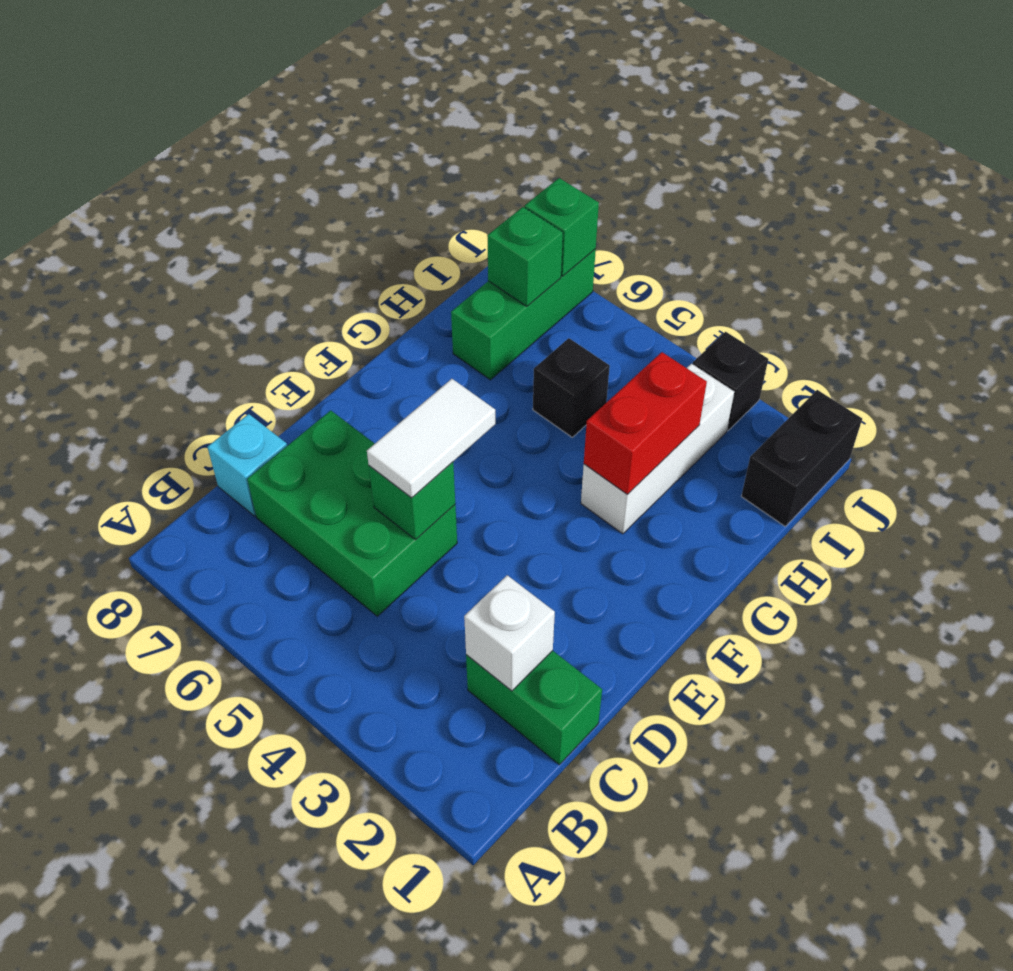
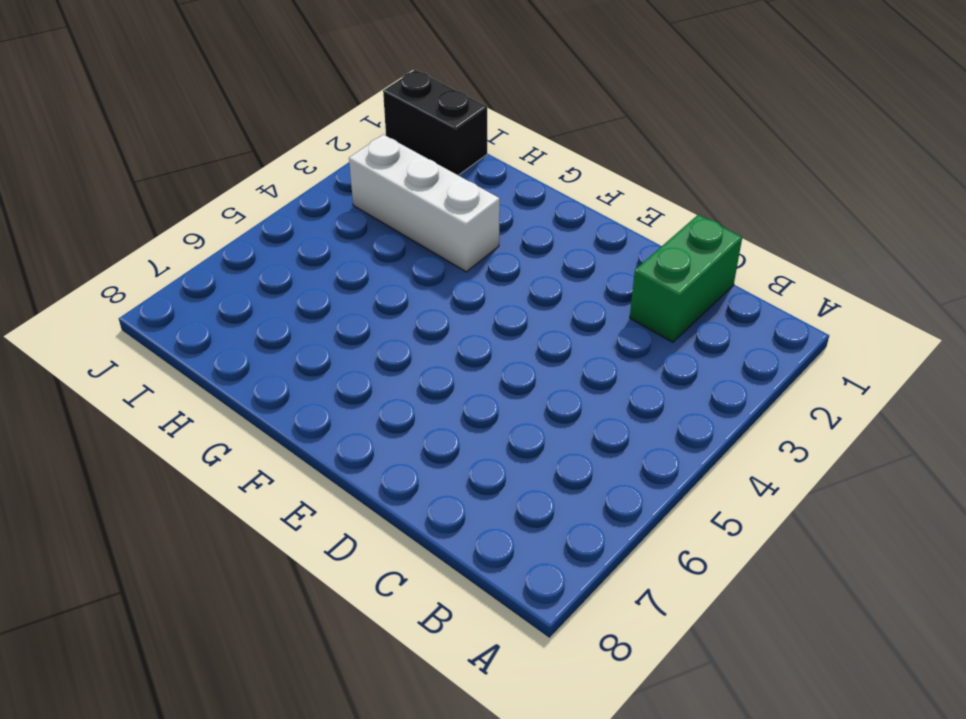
none -> green brick C5:D7 level 1
none -> cyan brick C8 level 1
none -> black brick H5 level 1

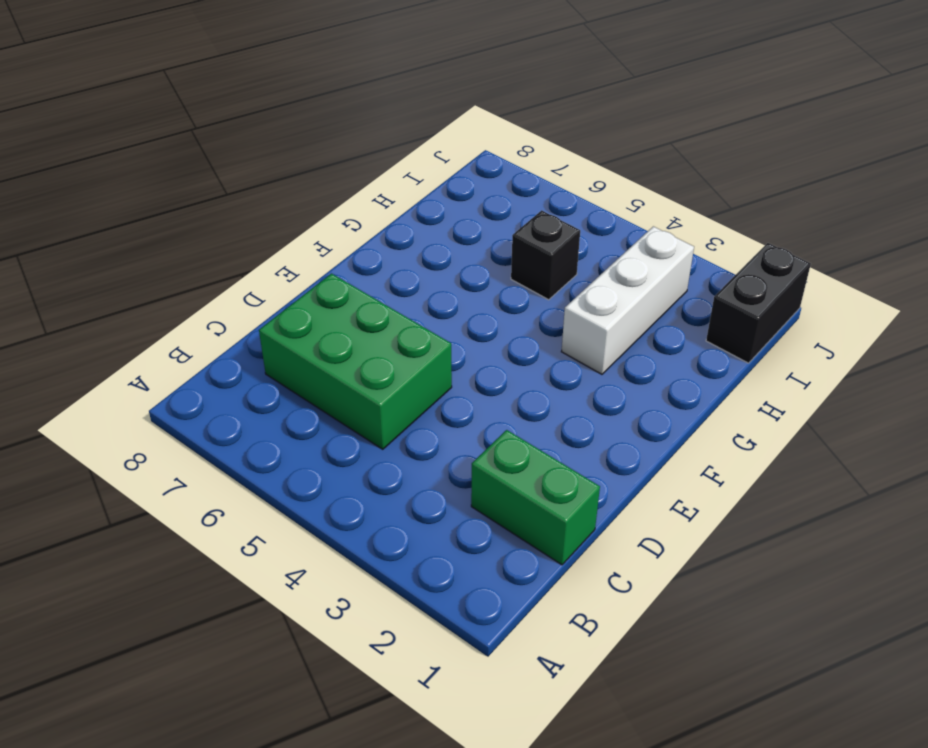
none -> cyan brick C8 level 1
none -> green brick H7:J7 level 1
none -> black brick J3 level 1

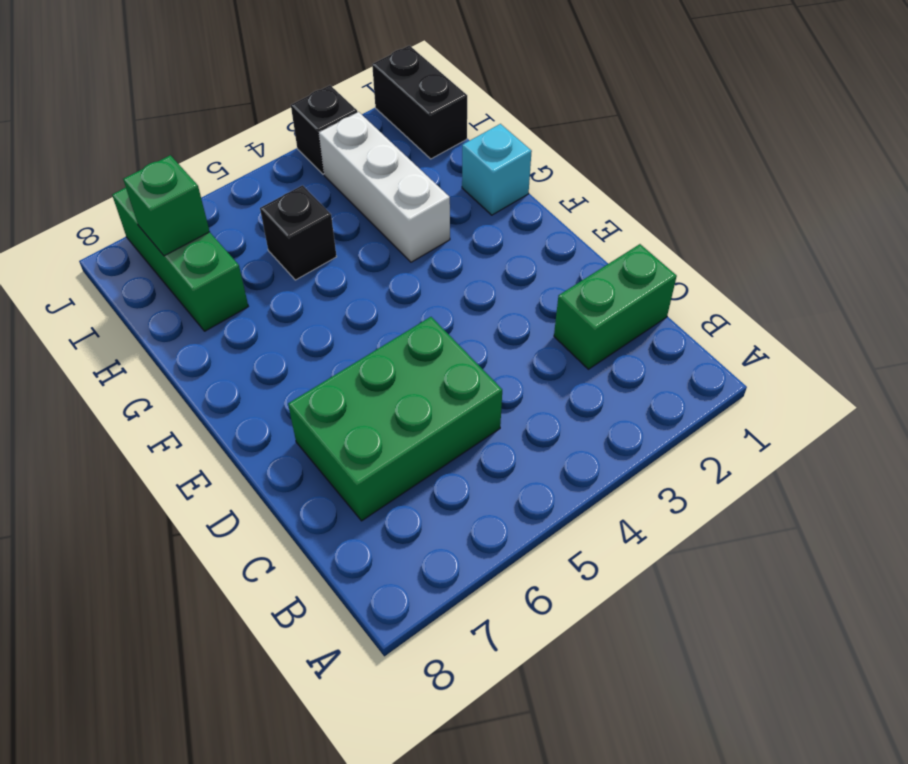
cyan brick G1 level 1 -> cyan brick C8 level 1
none -> white brick C2 level 2
none -> green brick D5 level 2
none -> red brick G3:H3 level 2

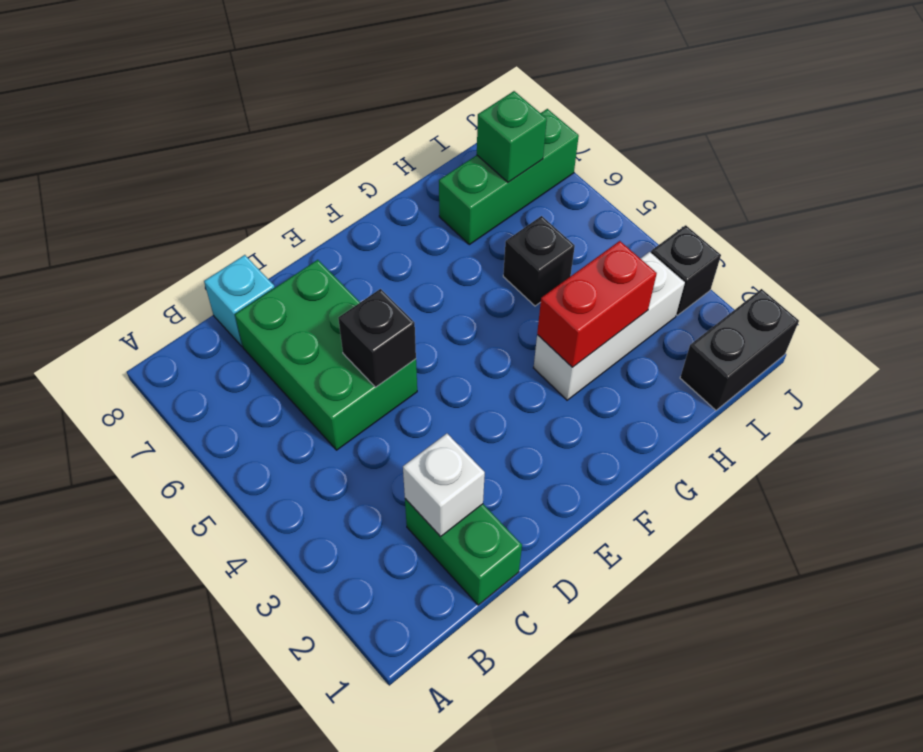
black brick D5 level 2 -> green brick D5 level 2
none -> green brick J7 level 2
none -> white tile D5:E5 level 3

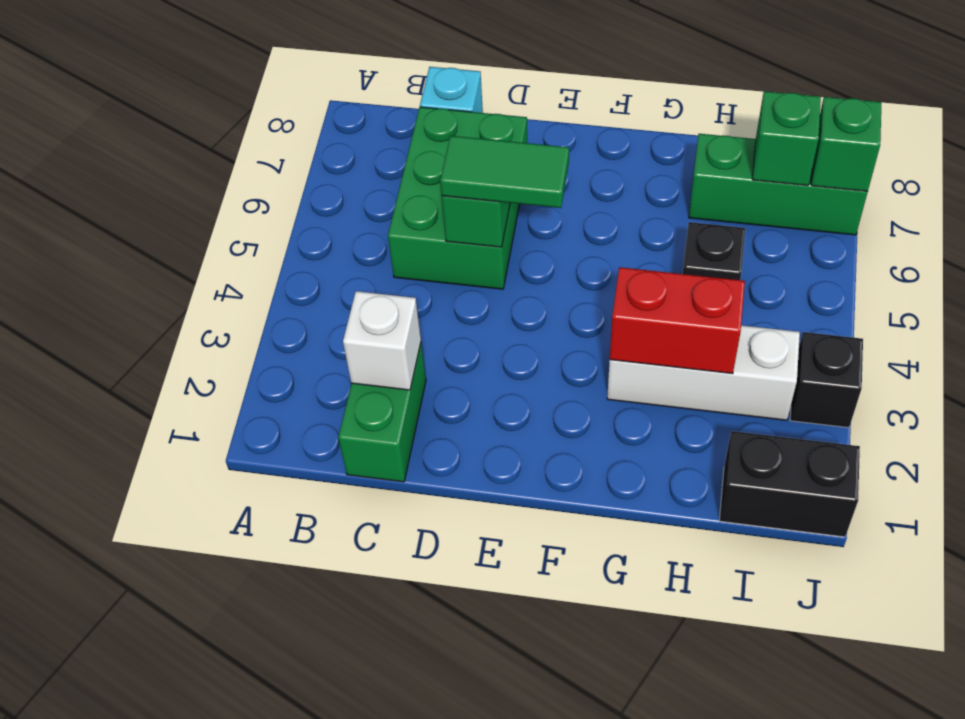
green tile D5:E5 level 3 -> white tile D5:E5 level 3

